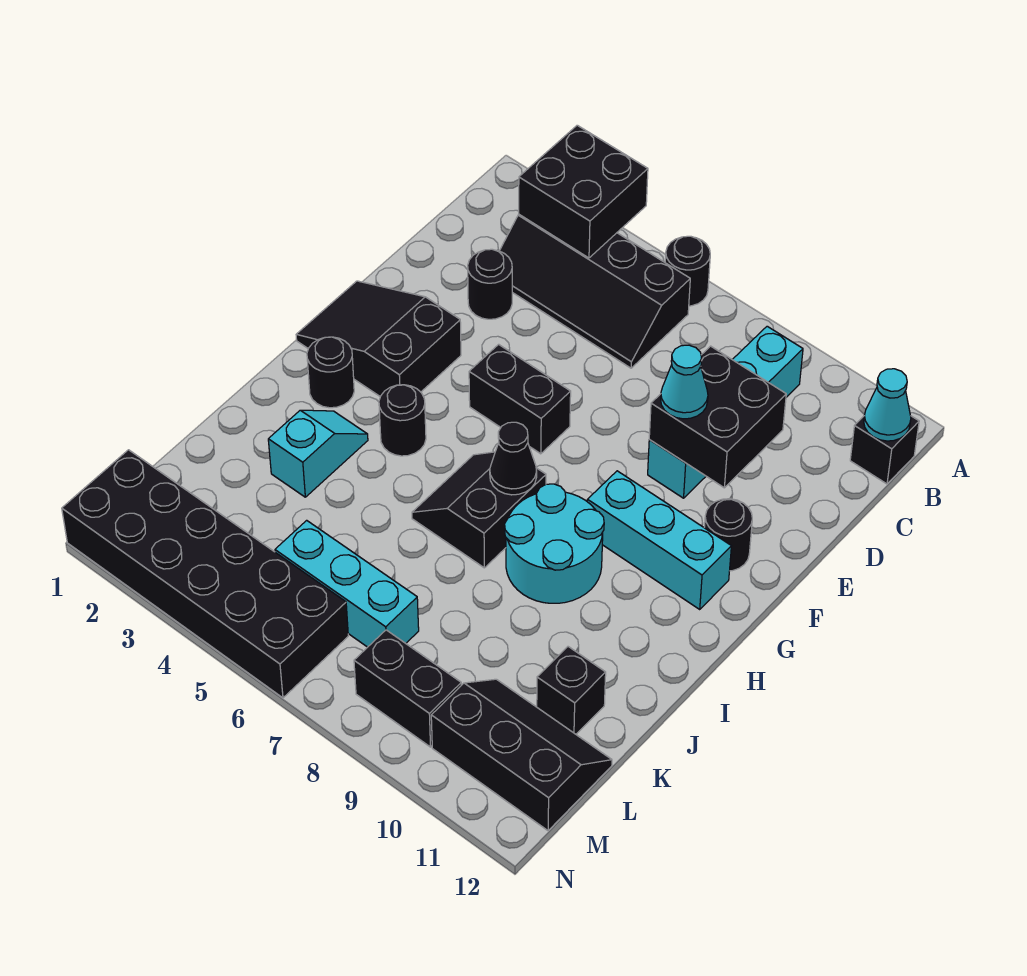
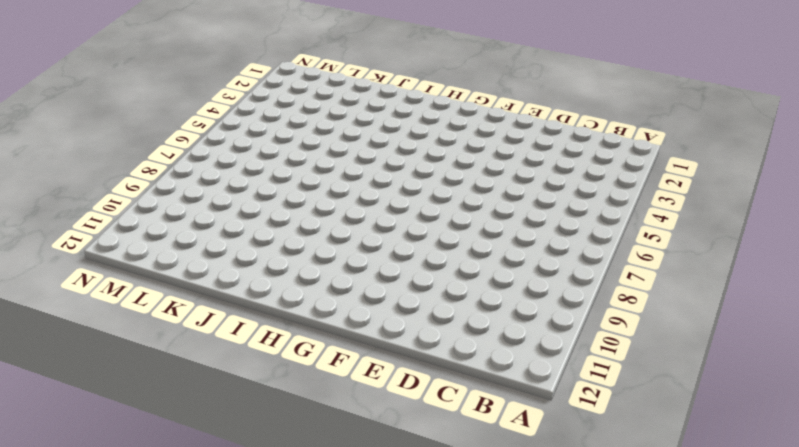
none -> black round brick A6 level 1
none -> black slope B3:C6 level 1 top B
none -> cyan brick B9:E9 level 1

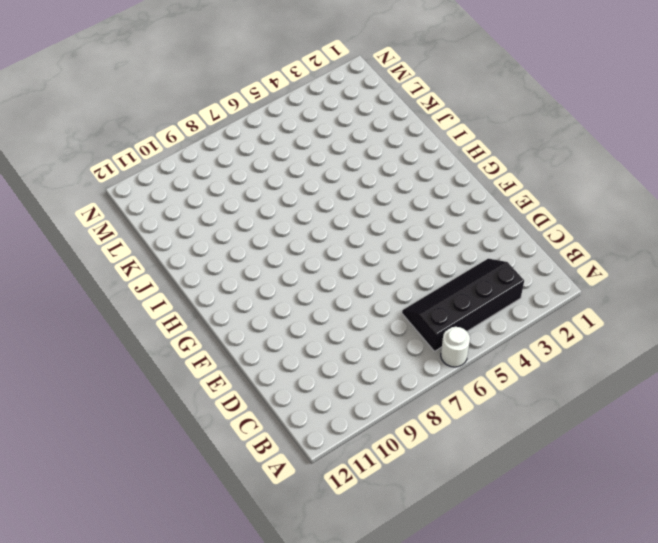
white round brick A6 level 1 -> black round brick A6 level 1
none -> cyan brick B9:E9 level 1
none -> black brick B12 level 1
none -> black round brick D3 level 1

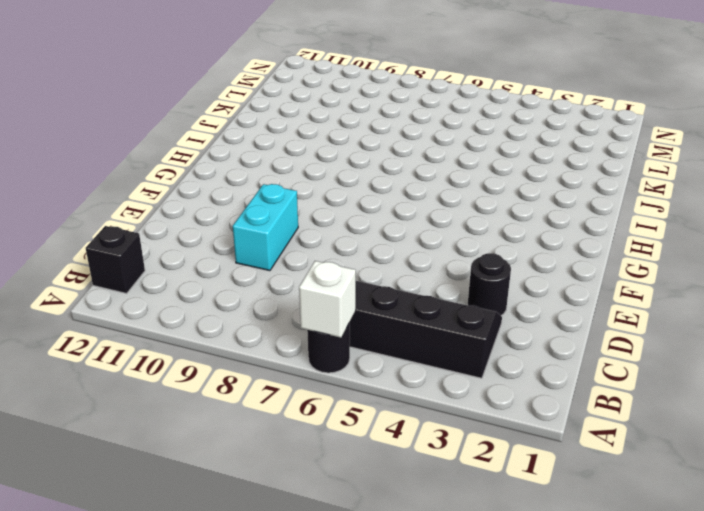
white brick A6 level 2 -> none
cyan brick D9:E9 level 1 -> cyan brick B9:E9 level 1
none -> black slope F1:G3 level 1 top 3
none -> black brick F5:F6 level 1
none -> black round brick F11 level 1

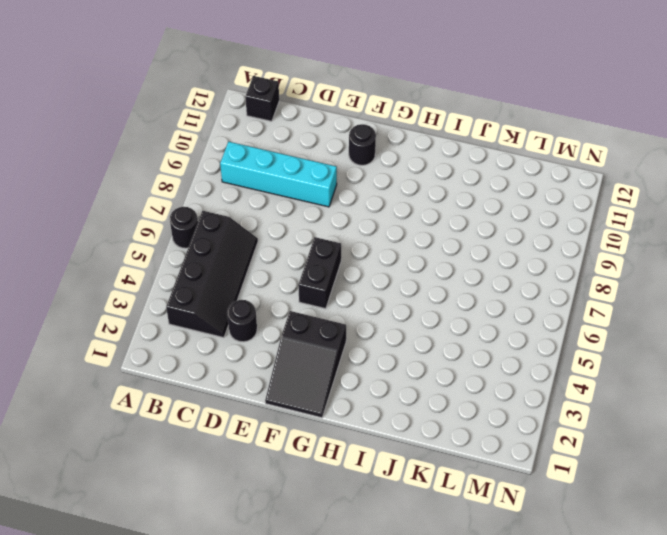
none -> cyan brick G9:G11 level 1
none -> black round brick H2 level 1
none -> black round brick H4 level 1

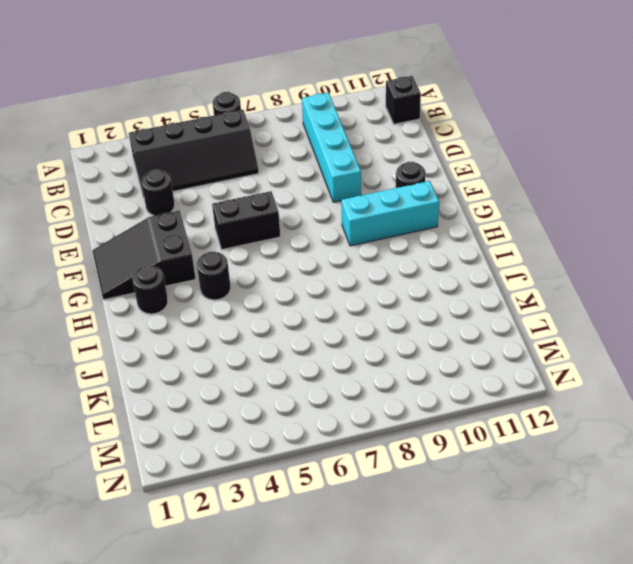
none -> black slope H6:I7 level 1 top 7
none -> cyan round brick H8:I9 level 1
none -> cyan slope I3:J3 level 1 top J

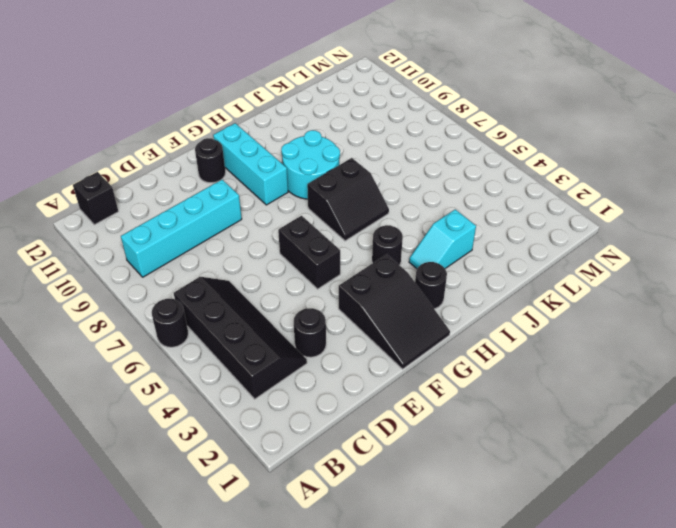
none -> black brick K11 level 1
none -> cyan brick L5:L7 level 1
none -> black slope L10:M12 level 1 top M

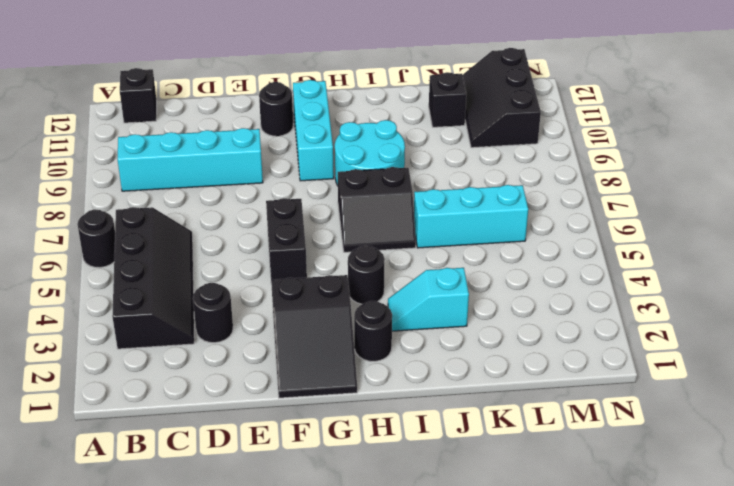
cyan brick J6:L6 level 1 -> cyan brick L5:L7 level 1
none -> black brick M1:N6 level 1
none -> black brick M8:M9 level 1
none -> black brick A3:B4 level 2

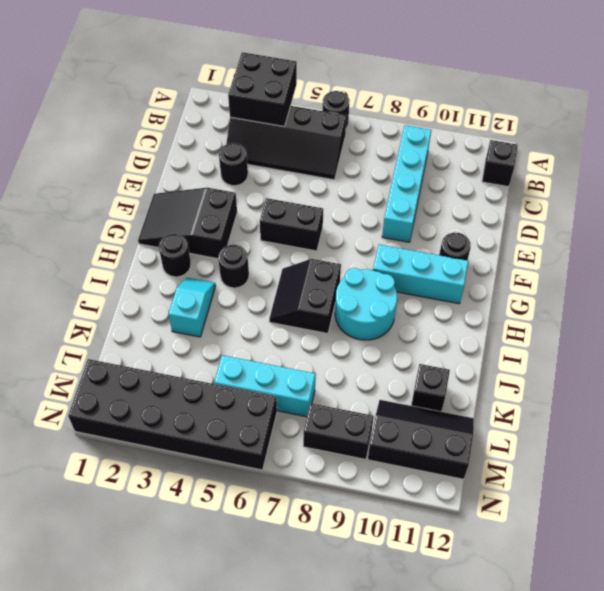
none -> cyan cone B12 level 2
none -> black brick D9:E10 level 2
none -> black cone H7 level 2

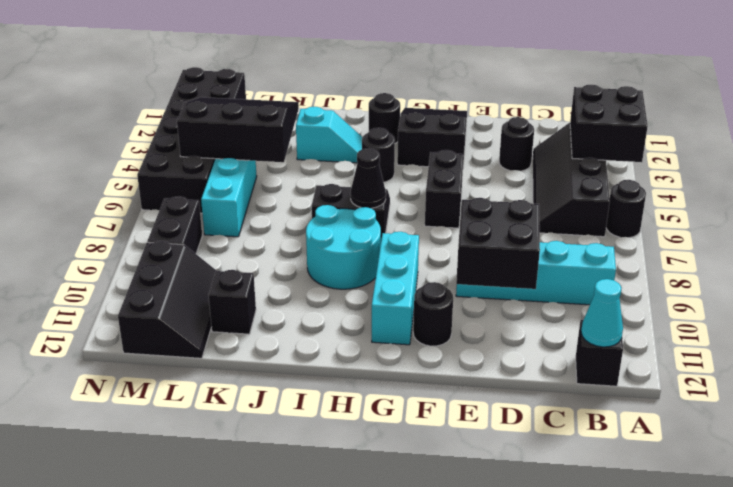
black slope K3:M5 level 2 top 5 -> none
none -> cyan cone E9 level 3

